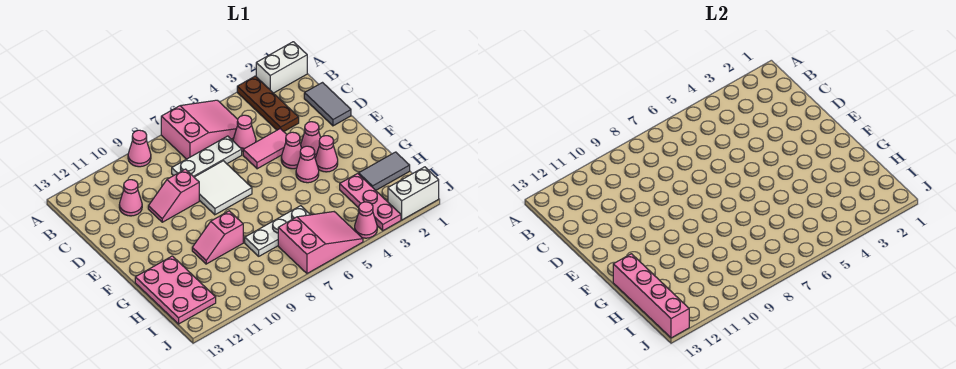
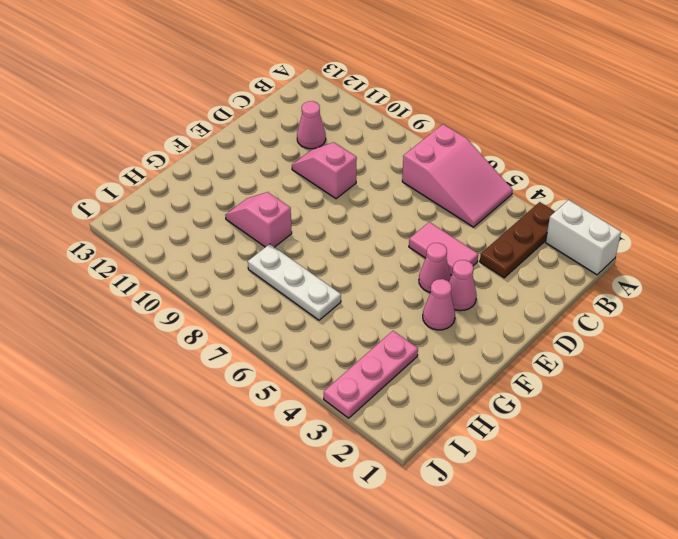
none -> pink cone A9 level 1
none -> grey tile C1:D1 level 1
none -> pink cone C5 level 1

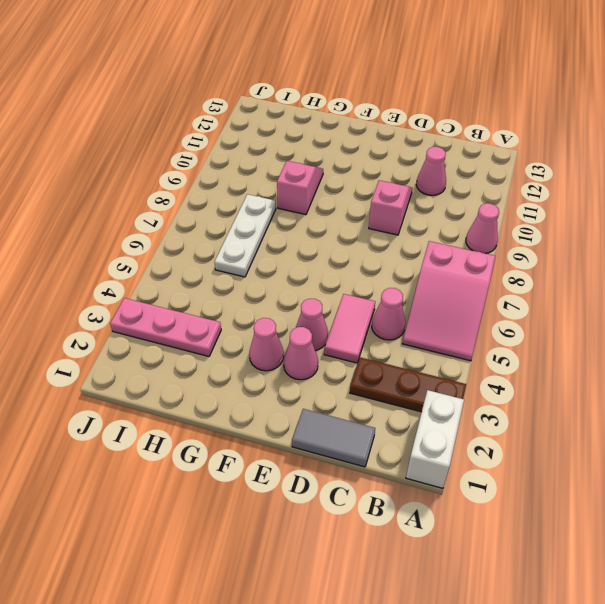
none -> white plate C6:C8 level 1
none -> white tile D7:E8 level 1
none -> pink cone F4 level 1

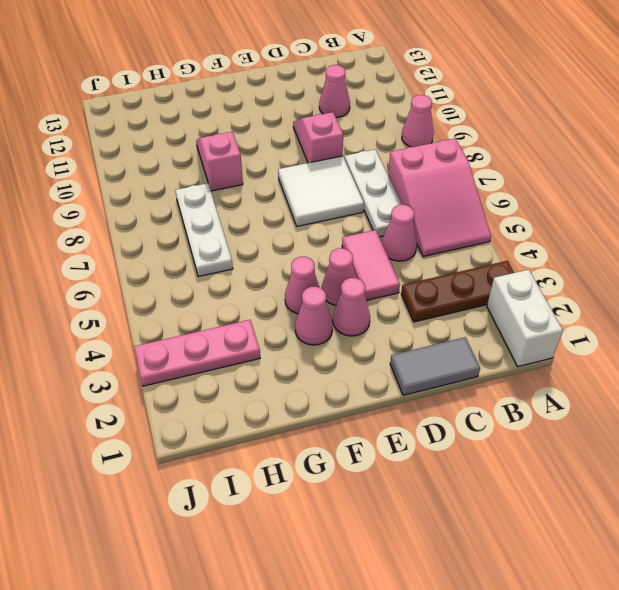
none -> pink plate G12:I13 level 1
none -> grey tile H1:H2 level 1
none -> pink slope I5:J7 level 1 top 7

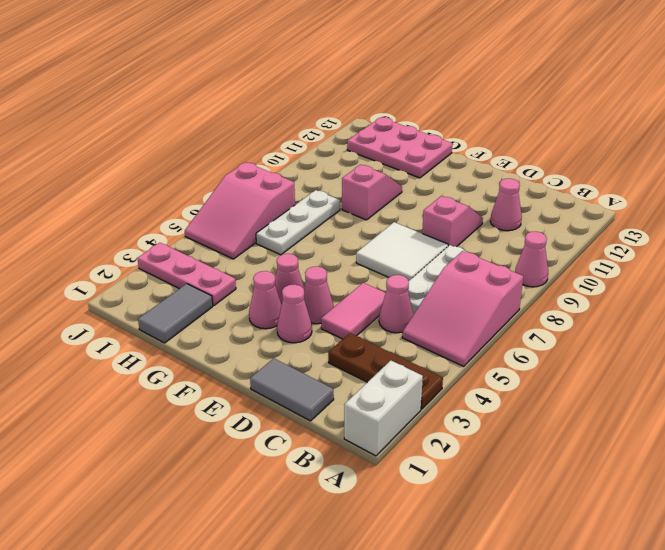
none -> white brick J1:J2 level 1
none -> pink cone J4 level 1
none -> pink brick G13:J13 level 2

